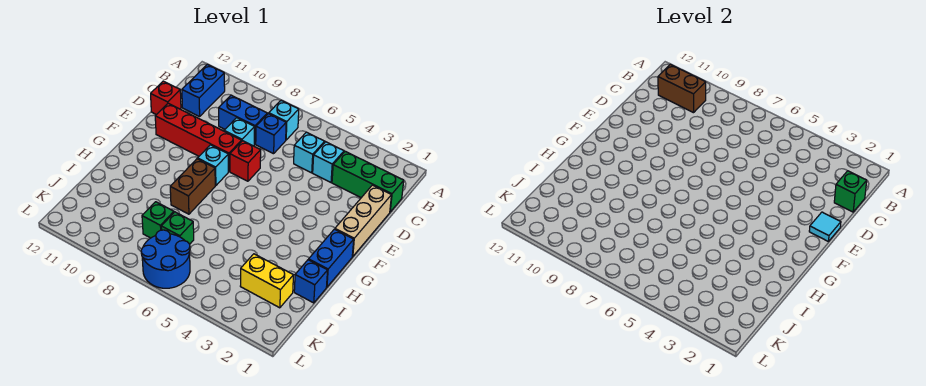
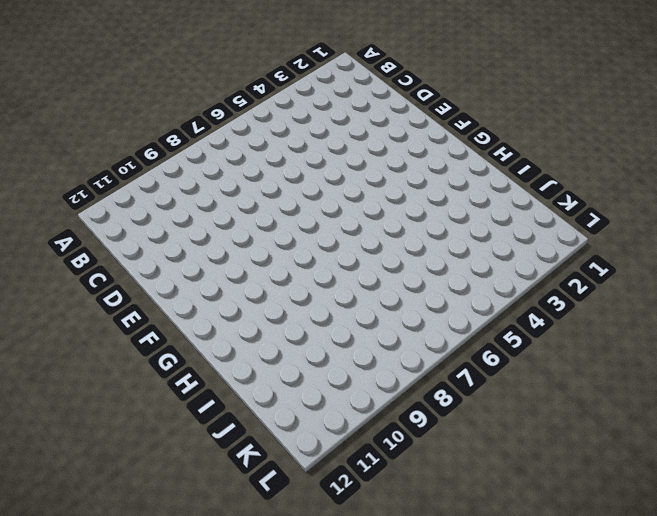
none -> cyan brick B7 level 1
none -> blue brick B11:C11 level 1
none -> green brick C1:C3 level 1

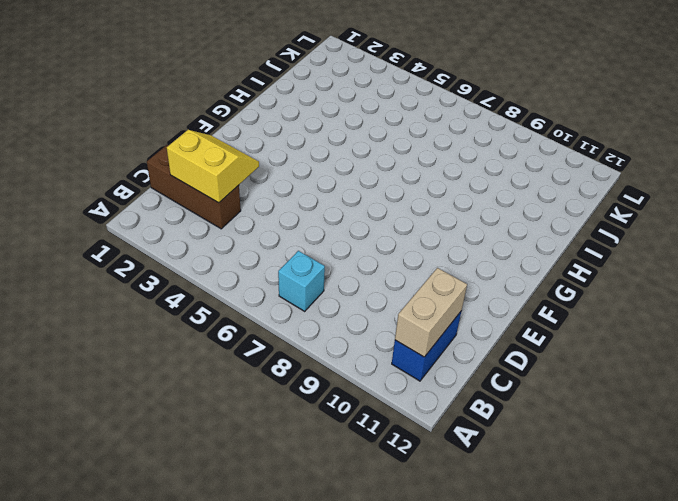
tan brick B11:C11 level 2 -> brown brick B10:B11 level 2
brown brick C1:C3 level 1 -> green brick C1:C3 level 1
yellow slope C2:D3 level 2 top C -> none
none -> cyan brick C4 level 1
none -> cyan brick C5 level 1
none -> blue brick C7 level 1

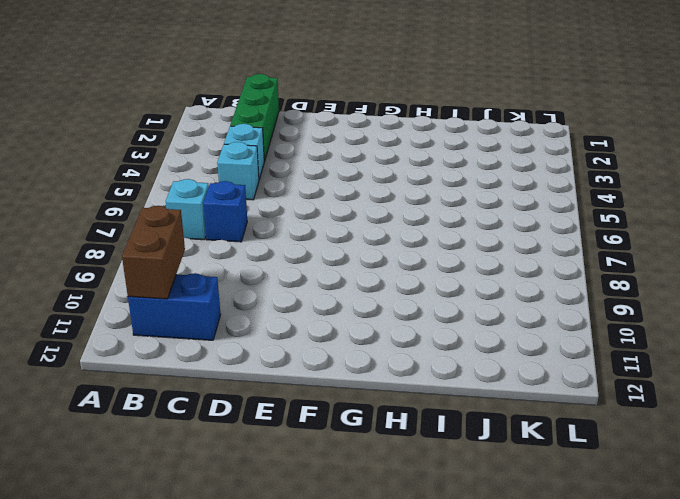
none -> blue brick C8:C9 level 1
none -> tan brick D1:F1 level 1
none -> cyan brick D8 level 1

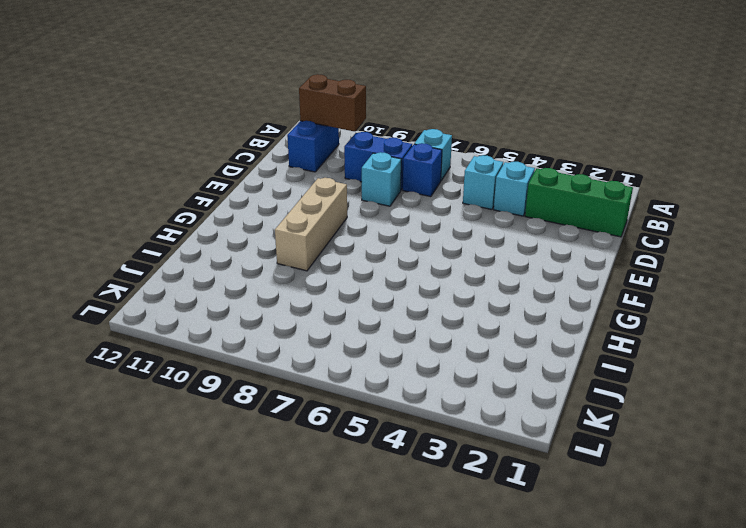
tan brick F9:H9 level 1 -> tan brick D1:F1 level 1
none -> red brick D12 level 1
none -> red brick E7 level 1
none -> red brick E8:E11 level 1

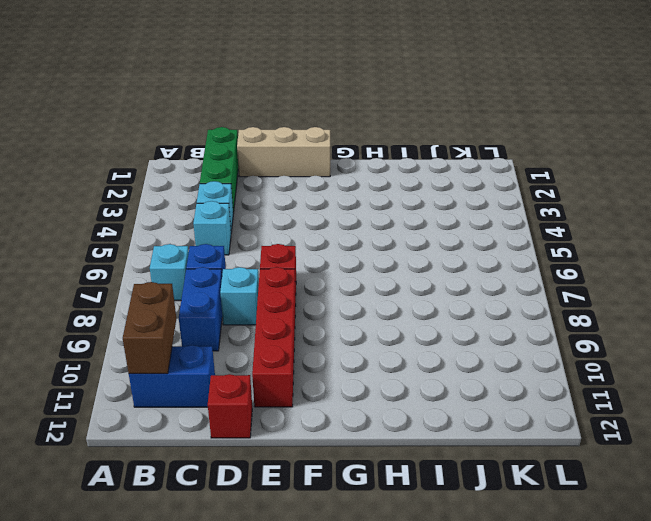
none -> cyan brick F8 level 1
none -> blue brick G1:H1 level 1
none -> brown brick G8:H8 level 1

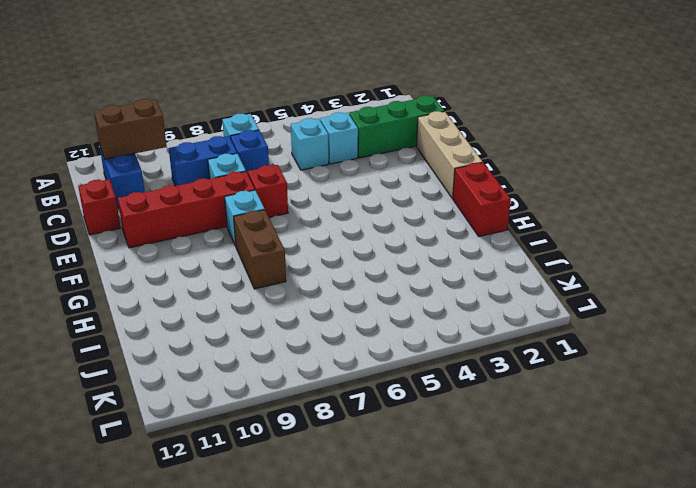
red brick G1:H1 level 1 -> blue brick G1:H1 level 1
none -> blue brick I1 level 1
none -> yellow brick J2:J3 level 1
none -> green brick J7 level 1

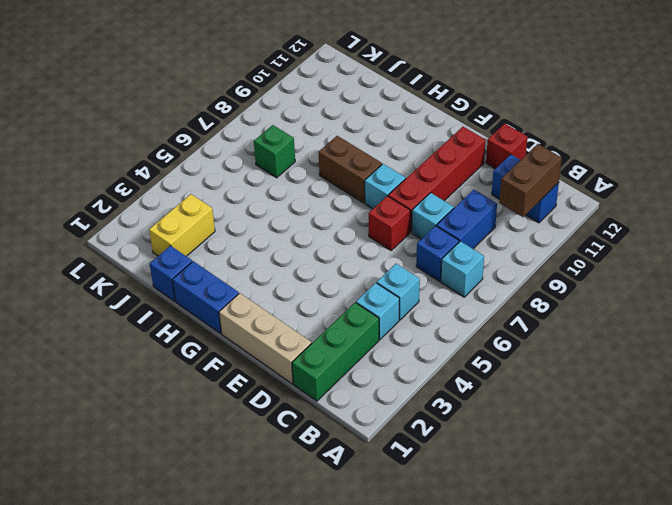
none -> green brick J8 level 1
none -> blue round brick K6:L7 level 1
none -> green brick C1 level 2

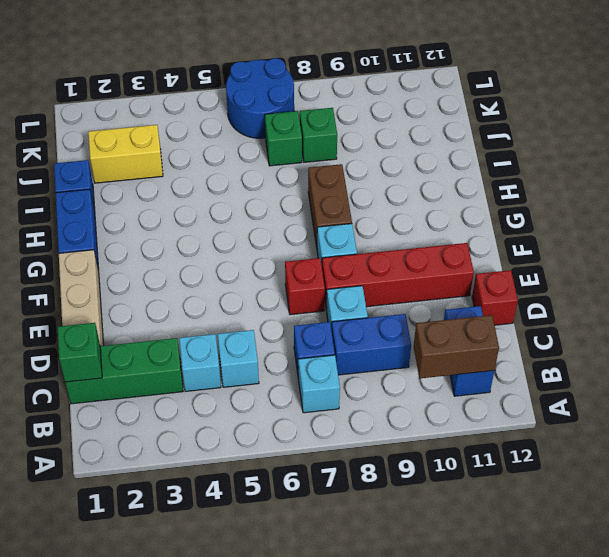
none -> cyan tile E1 level 2

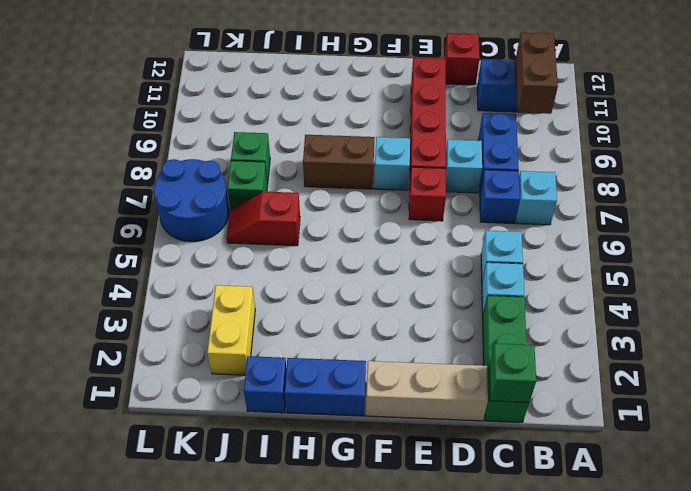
red slope I6:J6 level 1 top I -> none
none -> cyan tile E1 level 2

